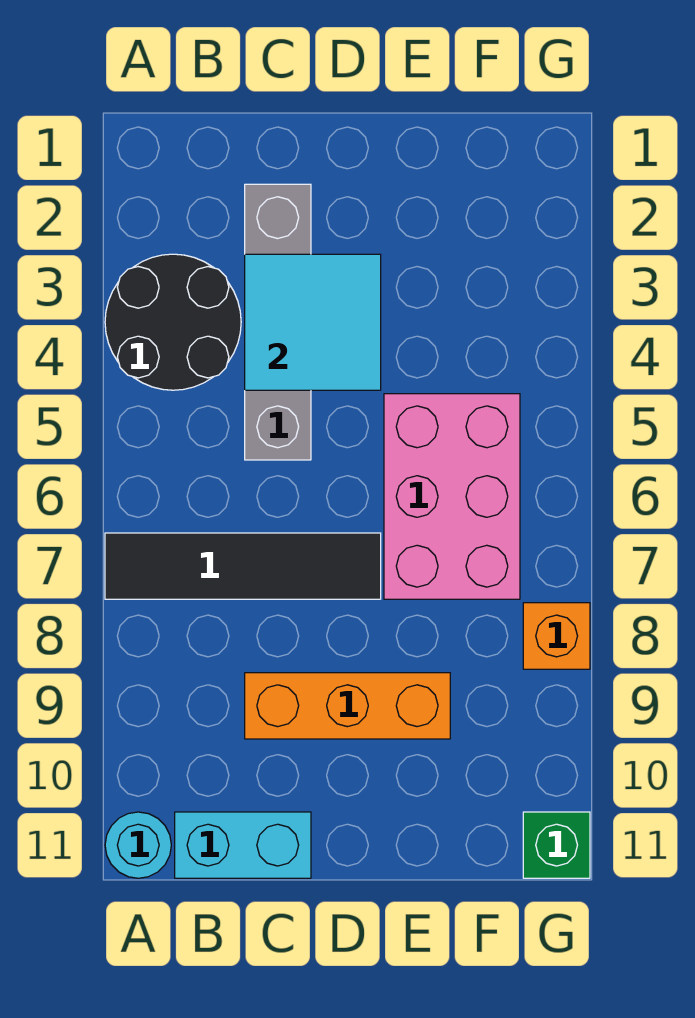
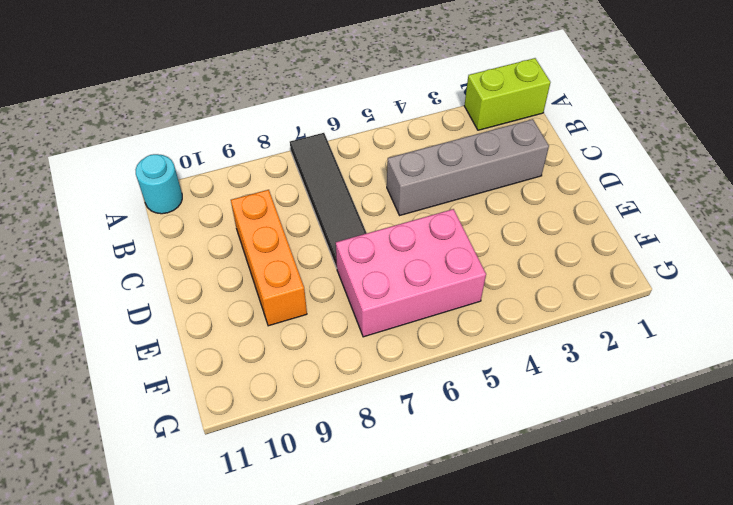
lime brick A1:A2 level 1 -> none
none -> black round brick A3:B4 level 1
none -> cyan brick B11:C11 level 1

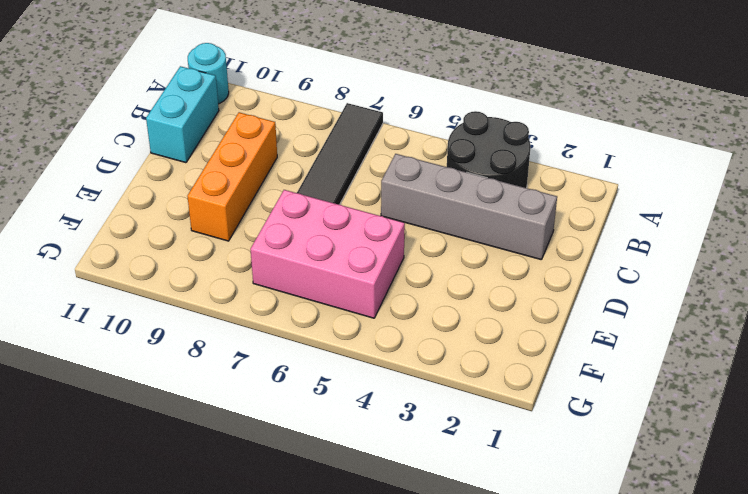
none -> orange brick G8 level 1
none -> green brick G11 level 1

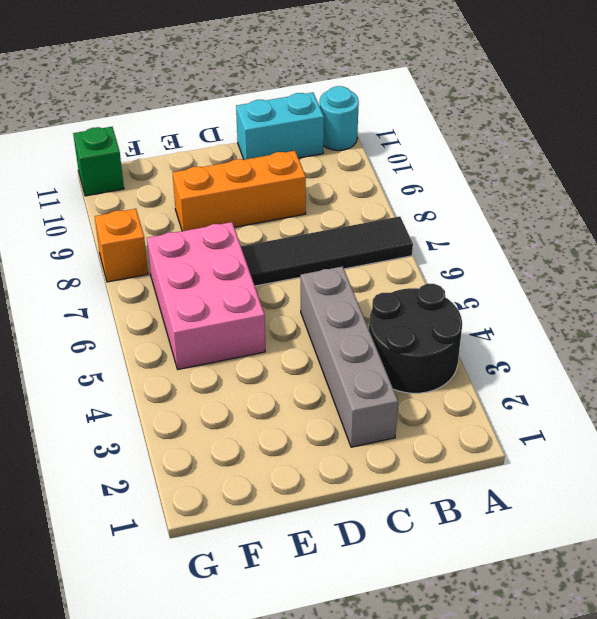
none -> cyan tile C3:D4 level 2

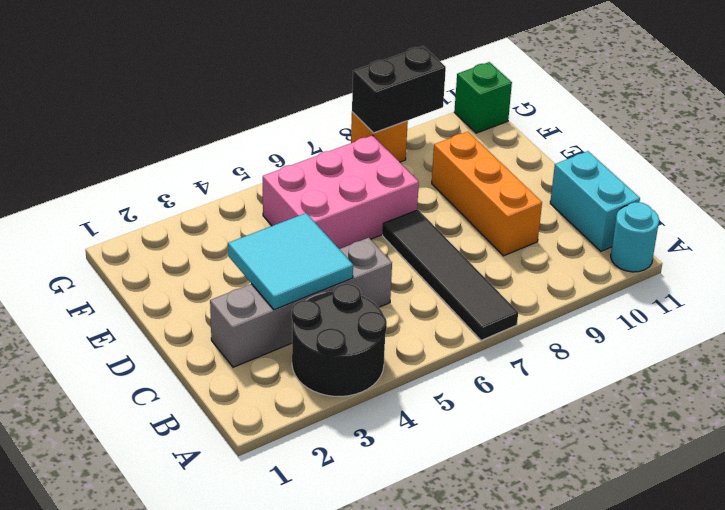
black brick G8:G9 level 2 -> none

